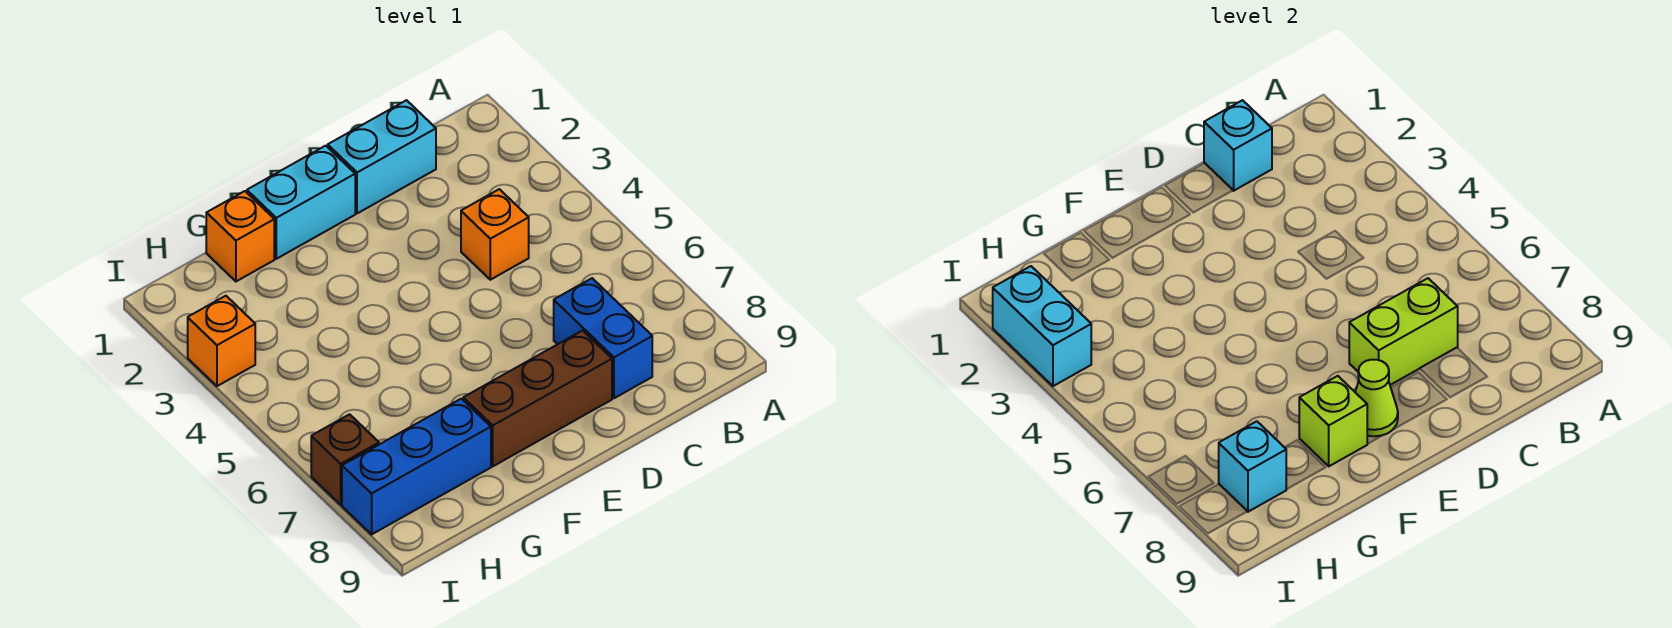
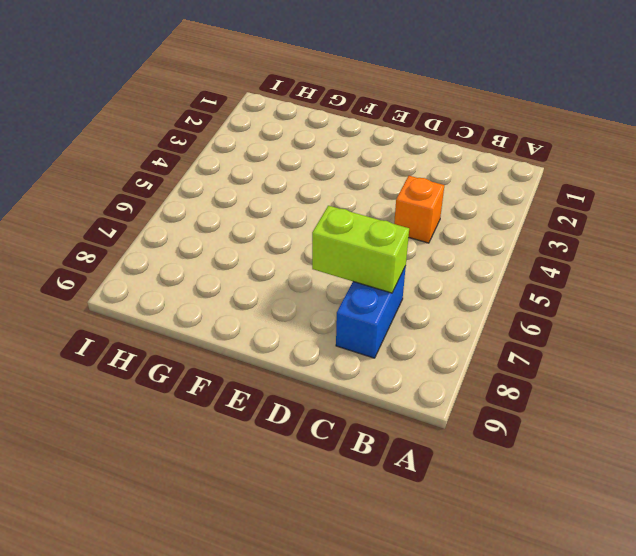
none -> cyan brick C1:D1 level 1
none -> brown brick D8:F8 level 1
none -> cyan brick E1:F1 level 1

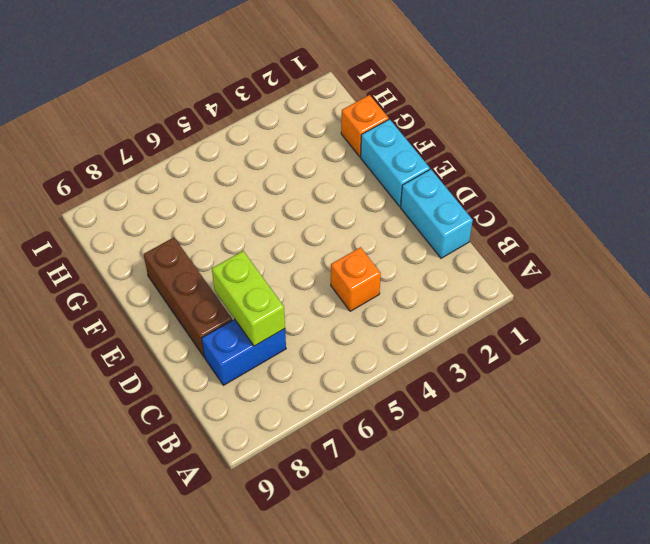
none -> blue brick G8:I8 level 1
none -> orange brick I3 level 1
none -> brown brick I7 level 1

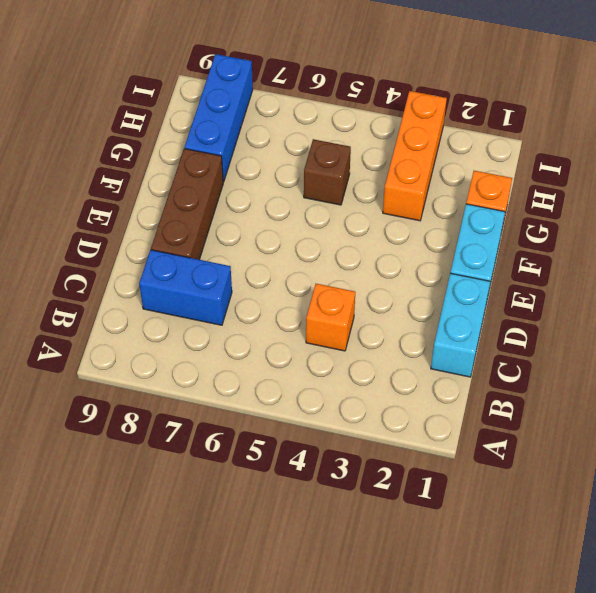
orange brick G3:I3 level 1 -> orange brick I3 level 1
brown brick G5 level 1 -> brown brick I7 level 1
none -> cyan brick C1 level 2
none -> lime brick C7:D7 level 2
none -> lime cone E8 level 2

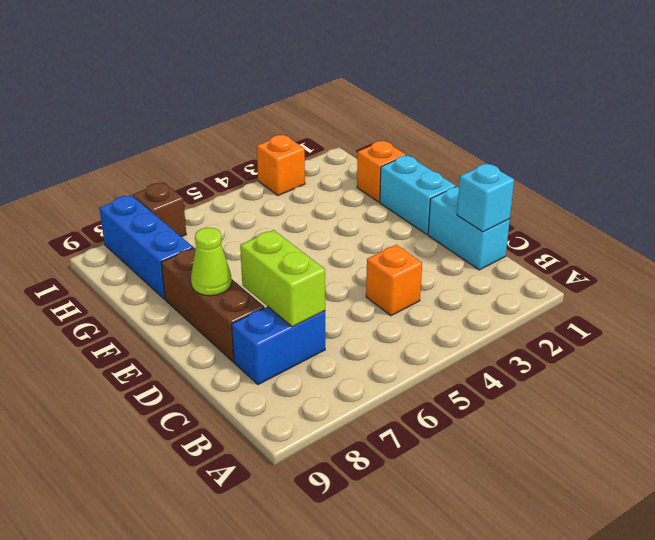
none -> lime brick F8 level 2
none -> cyan brick H8 level 2
none -> cyan brick I2:I3 level 2

